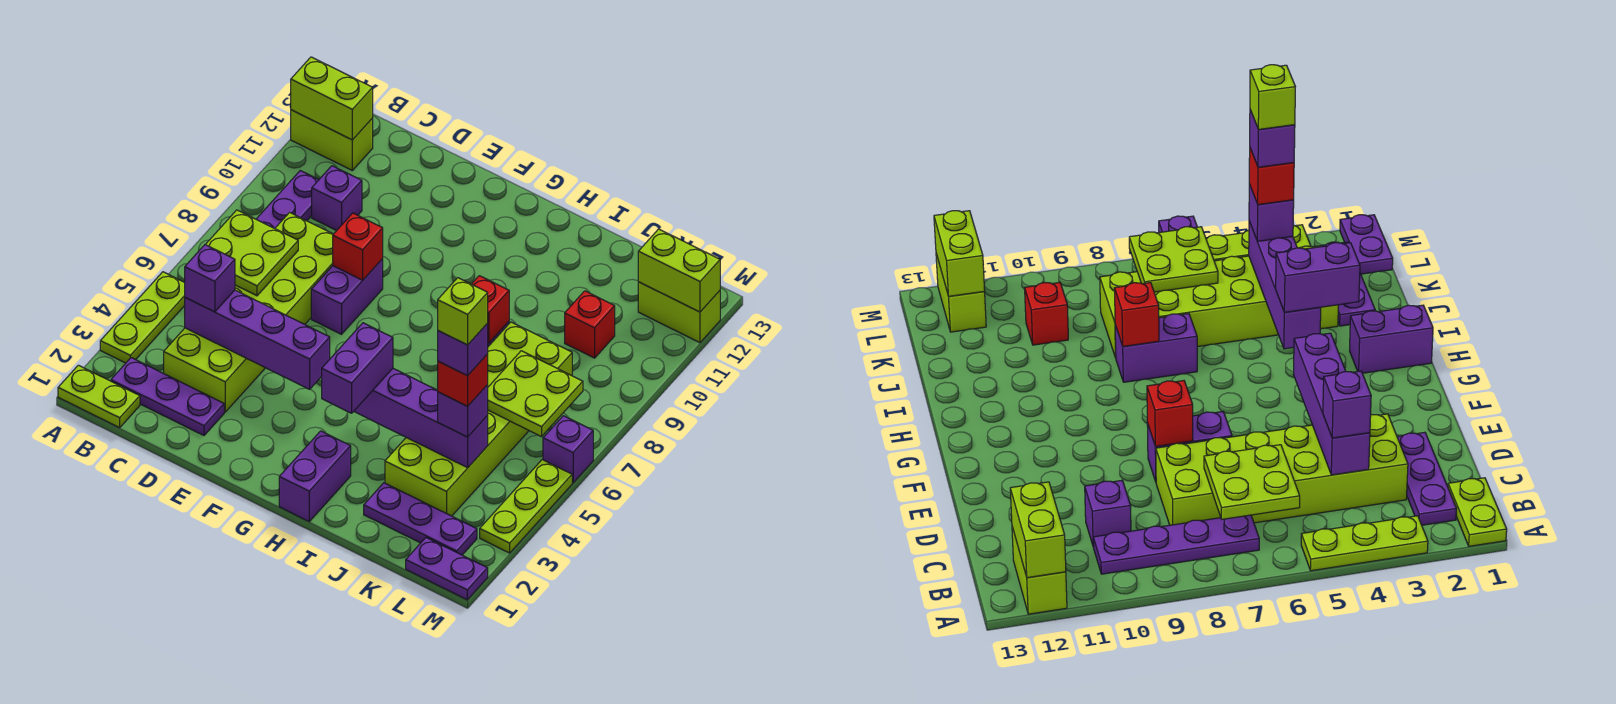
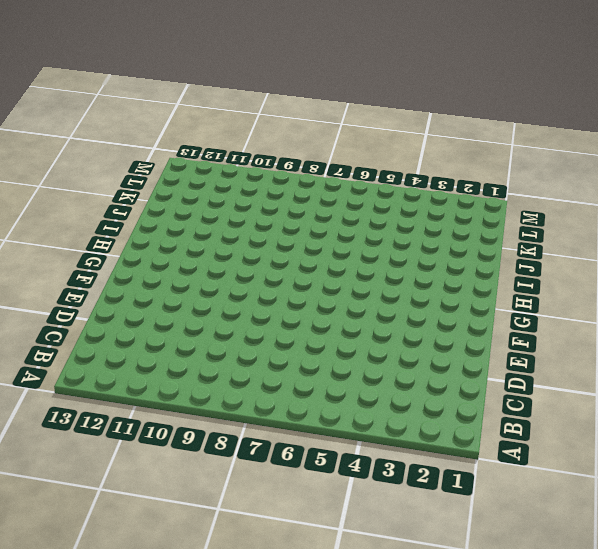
none -> lime plate A1:B1 level 1
none -> lime plate A3:A5 level 1
none -> lime brick A12:B12 level 1
none -> purple plate B2:D2 level 1

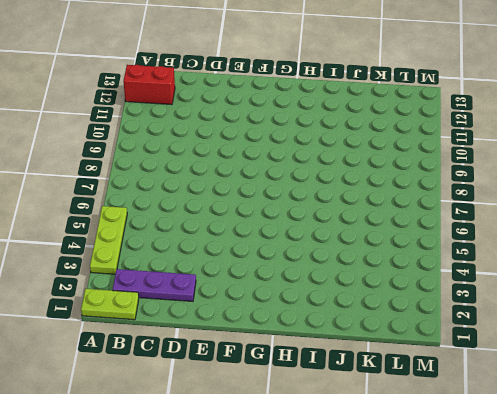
red brick A12:B12 level 1 -> lime brick A12:B12 level 1
none -> purple plate B7:B10 level 1
none -> lime brick C3:D8 level 1
none -> purple brick C10 level 1
none -> purple brick E7:E8 level 1

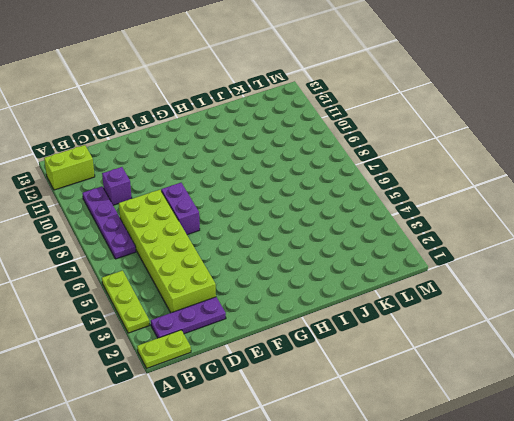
none -> purple brick H1:H2 level 1
none -> purple brick I7:I8 level 1
none -> purple plate J2:L2 level 1
none -> lime brick J3:K8 level 1

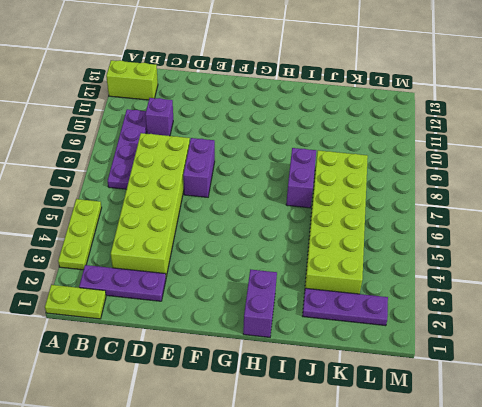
none -> red brick K10 level 1
none -> purple plate L1:M1 level 1
none -> lime brick L12:M12 level 1
none -> lime plate M3:M5 level 1

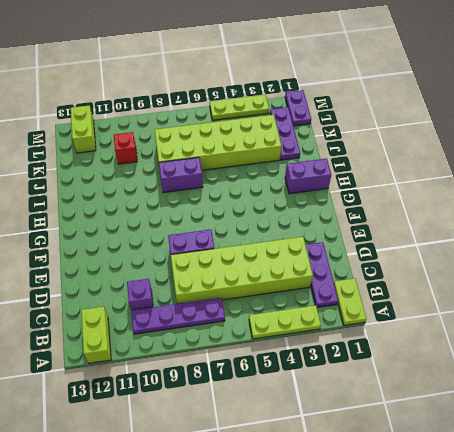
none -> purple brick M6 level 1
none -> lime brick A12:B12 level 2
none -> lime plate B6:C7 level 2
none -> purple brick C4:F4 level 2

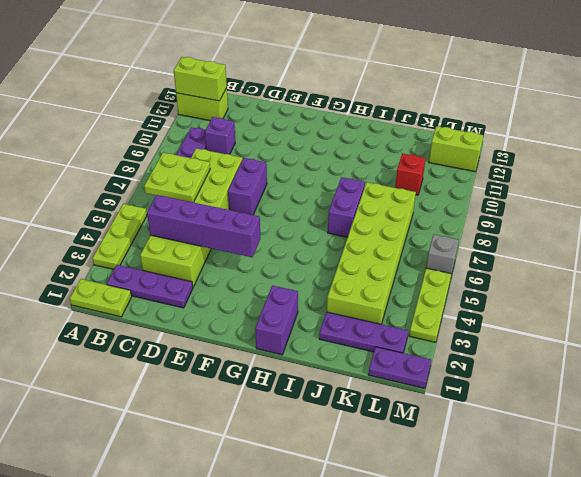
grey brick M6 level 1 -> purple brick M6 level 1
none -> red brick E8 level 2
none -> purple brick H4:K4 level 2
none -> red brick I8 level 2
none -> lime plate K6:L7 level 2

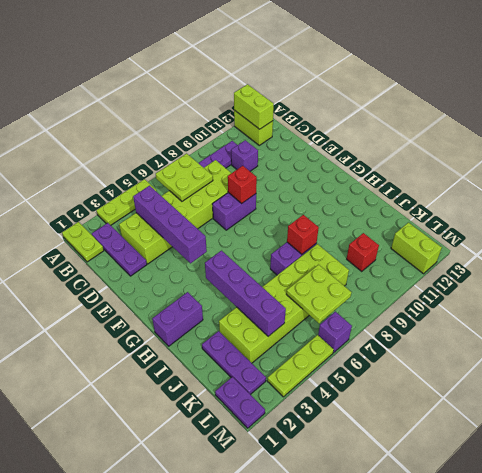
none -> lime brick L12:M12 level 2
none -> purple brick C4 level 3
none -> purple brick H3:H4 level 3
none -> purple brick K4 level 3

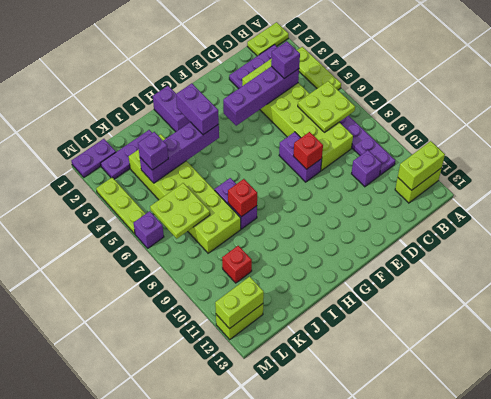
none -> red brick K4 level 4
none -> purple brick K4 level 5
none -> lime brick K4 level 6

